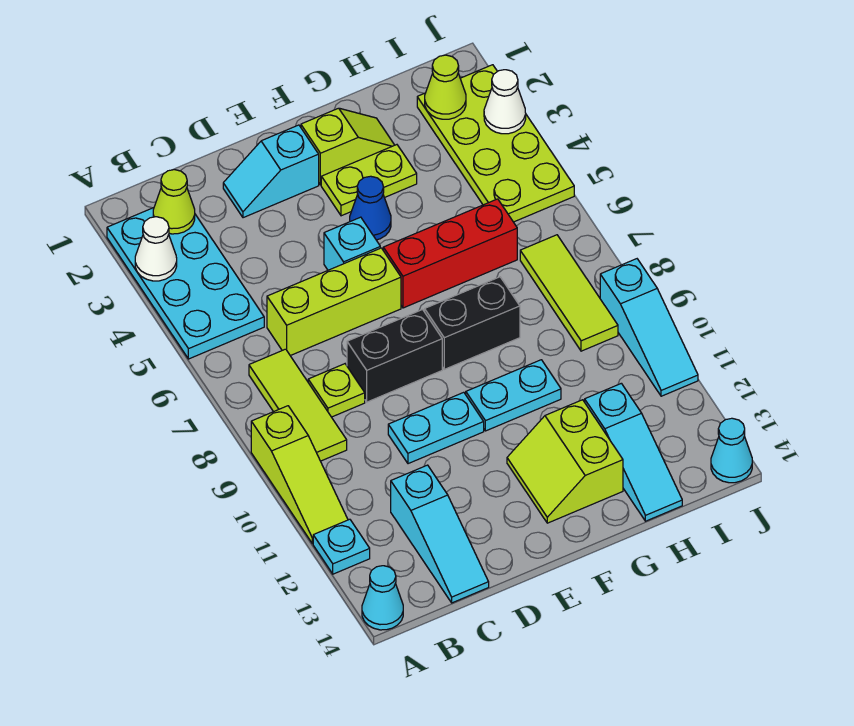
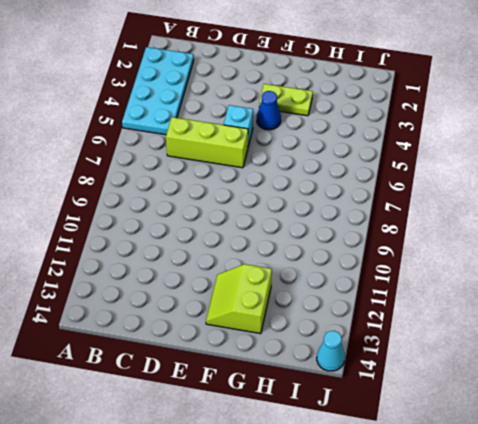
none -> lime slope A9:A11 level 1 top 9
none -> cyan plate A12 level 1
none -> cyan cone A14 level 1

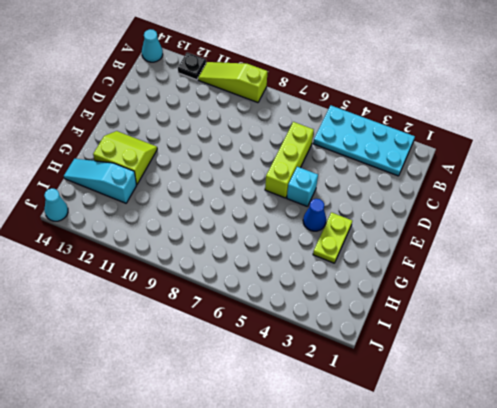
black plate A12 level 1 -> cyan plate A12 level 1
none -> lime tile B7:B9 level 1
none -> lime plate C8 level 1
none -> cyan slope C12:C14 level 1 top 12

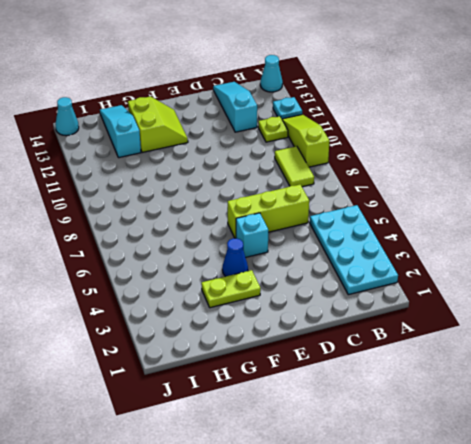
lime tile B8:B9 level 1 -> lime tile B7:B9 level 1
lime plate B11 level 1 -> lime plate C8 level 1
none -> cyan slope D2:E2 level 1 top E
none -> black brick D8:E8 level 1
none -> cyan plate D10:E10 level 1

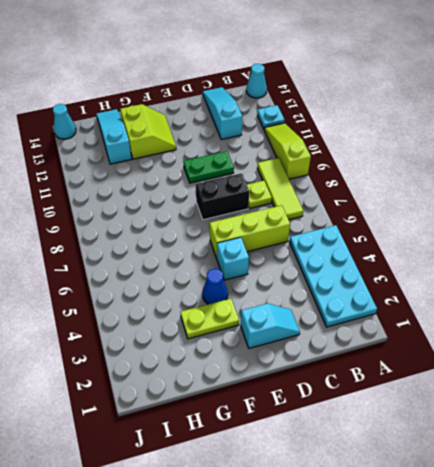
green plate D10:E10 level 1 -> cyan plate D10:E10 level 1
none -> lime slope F2:G2 level 1 top F
none -> red brick F6:H6 level 1
none -> black brick F8:G8 level 1

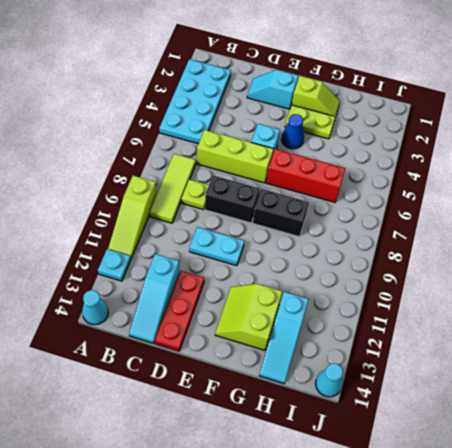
red plate D12:D14 level 1 -> none
none -> cyan plate F10:G10 level 1
none -> lime plate I2:J5 level 1
none -> lime tile I7:I9 level 1

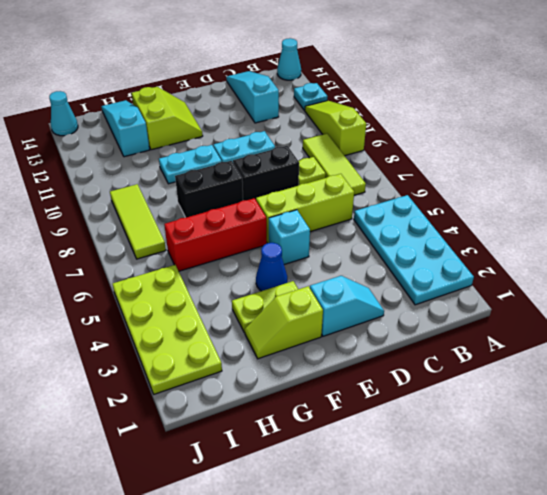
none -> cyan slope J9:J11 level 1 top 9
none -> white cone A3 level 2
none -> lime cone B2 level 2

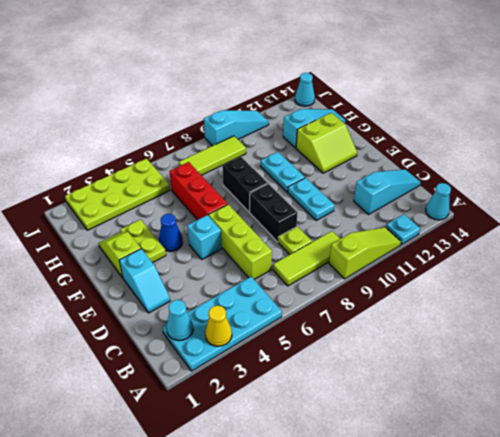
yellow cone A3 level 2 -> white cone A3 level 2
cyan cone B2 level 2 -> lime cone B2 level 2
none -> lime cone I2 level 2
none -> white cone J3 level 2

